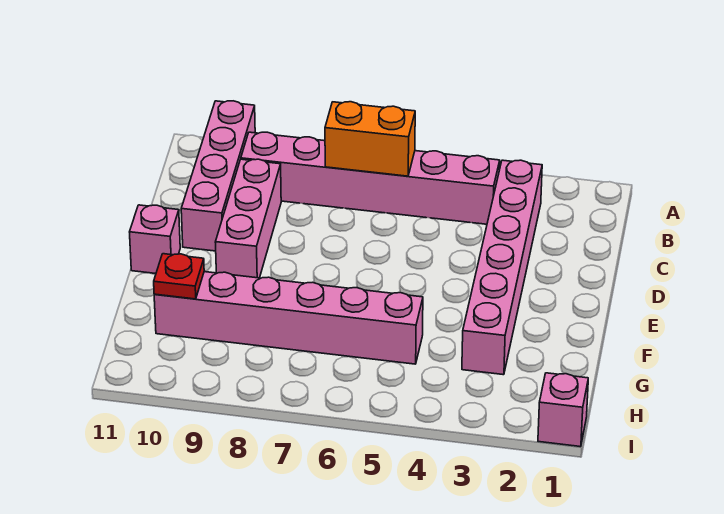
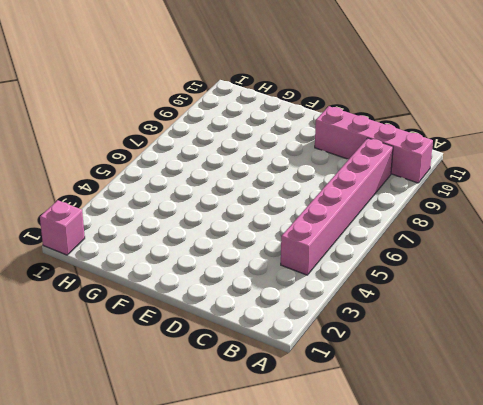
none -> pink brick B3:G3 level 1
none -> pink brick C9:E9 level 1

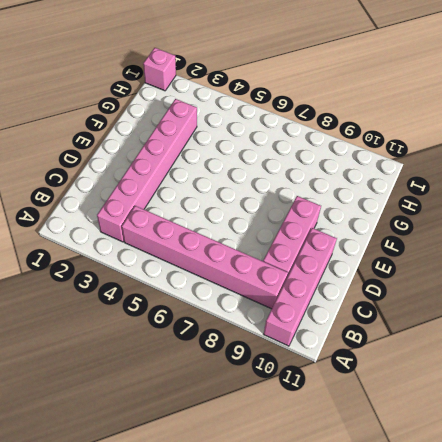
none -> pink brick E11 level 1
none -> pink brick G5:G10 level 1

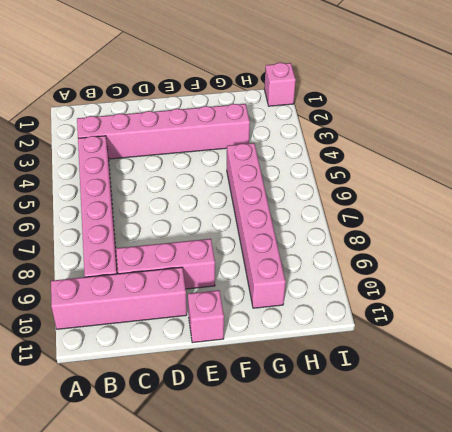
none -> orange brick B6:B7 level 2
none -> red plate G10 level 2

